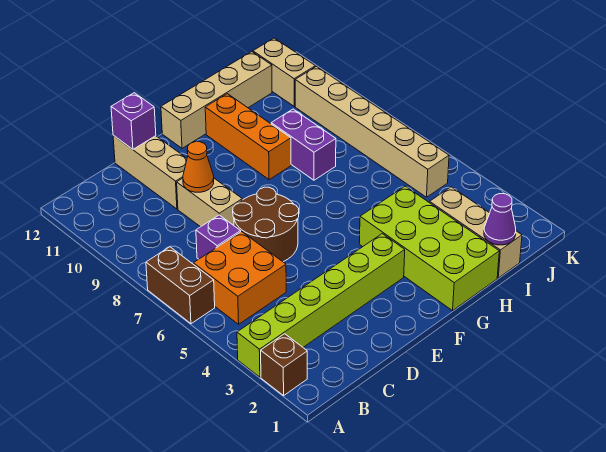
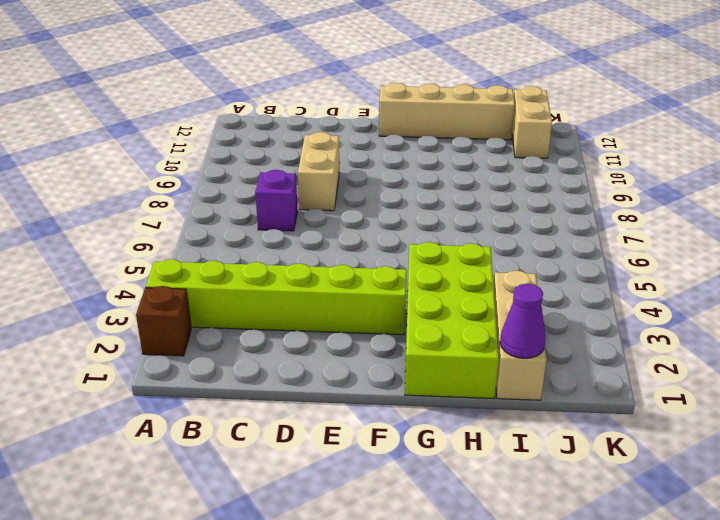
none -> brown brick A6:A7 level 1
none -> orange brick B5:C6 level 1
none -> brown round brick D6:E7 level 1

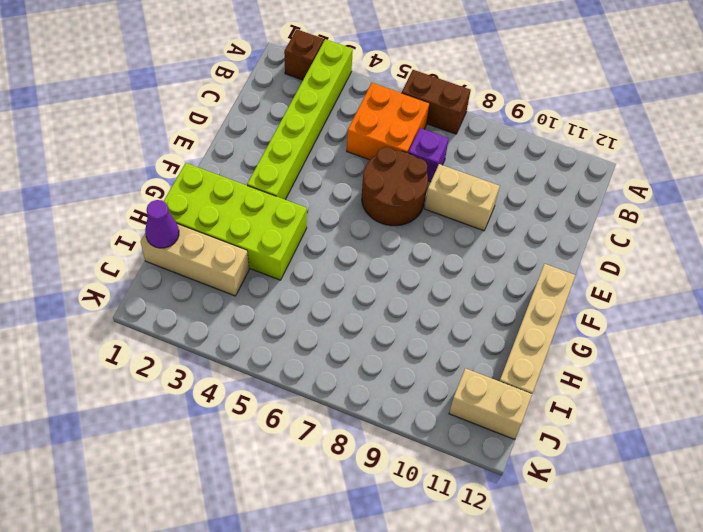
none -> tan brick D10:D12 level 1
none -> orange brick G9:G11 level 1
none -> purple brick H8:H9 level 1

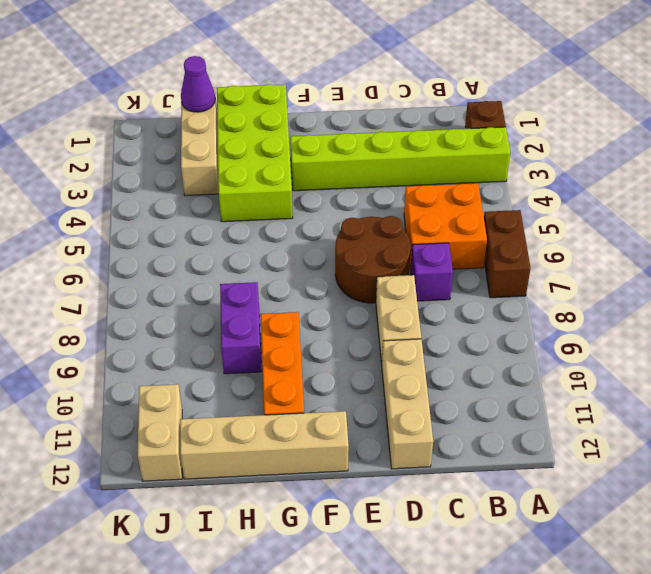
none -> tan brick J5:J10 level 1
none -> orange cone D9 level 2
none -> purple brick D12 level 2

